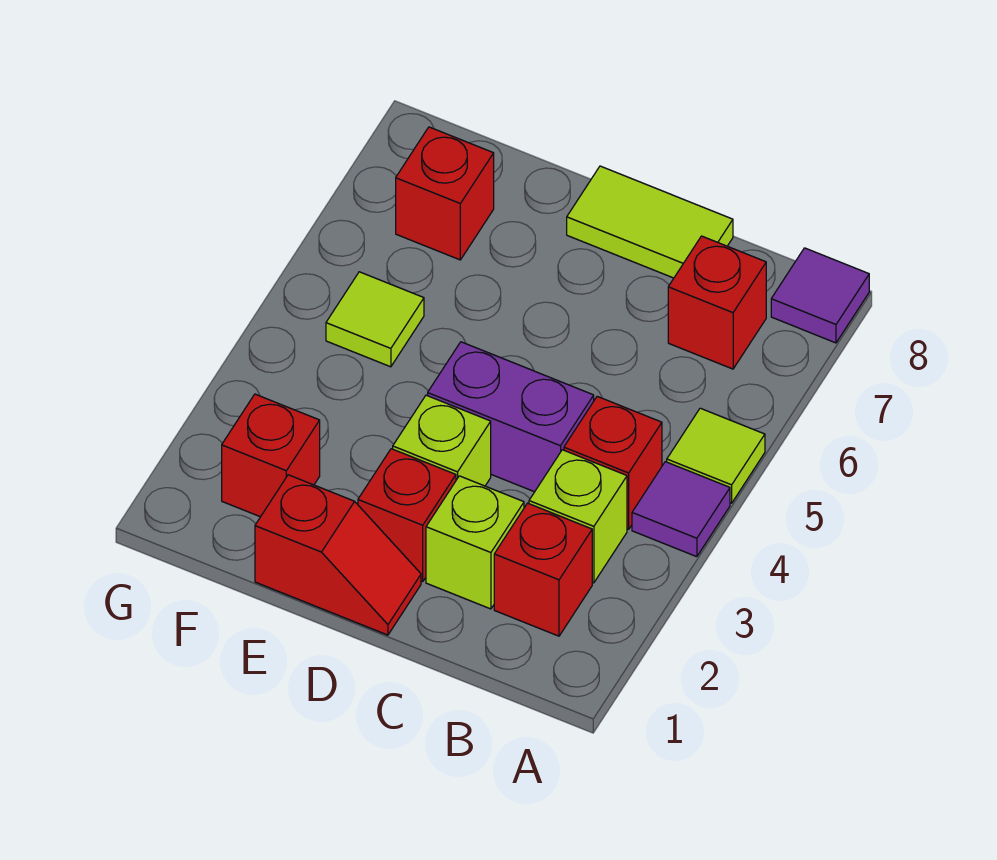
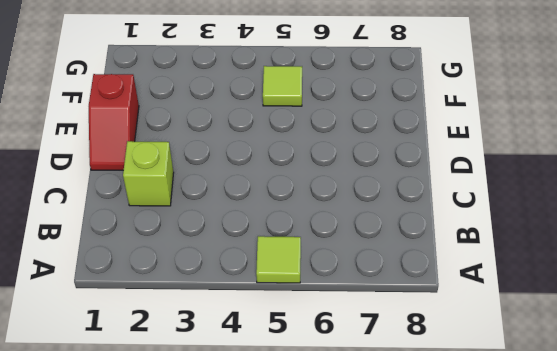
none -> purple tile A4 level 1
none -> purple tile A8 level 1
none -> red brick B2 level 1

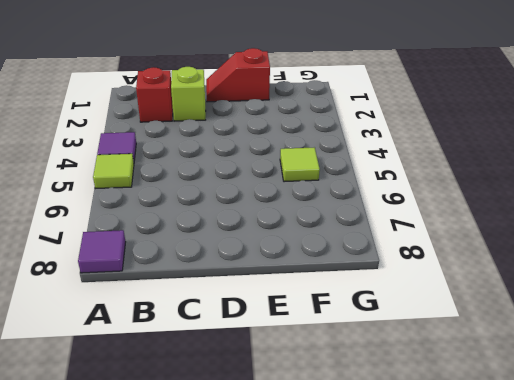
none -> lime brick B3 level 1
none -> red brick B4 level 1
none -> red brick B7 level 1

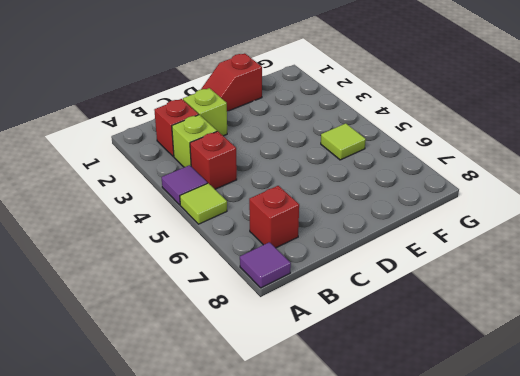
none -> purple brick C4:D4 level 1
none -> lime tile C8:D8 level 1
none -> red brick D2 level 1

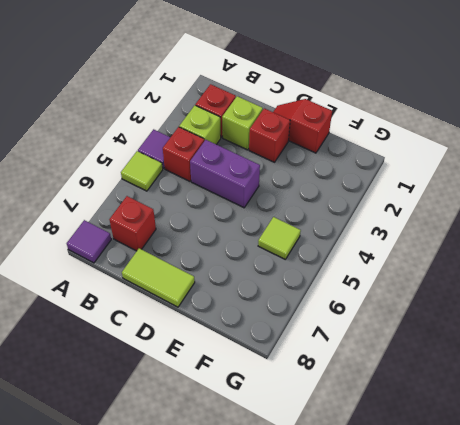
none -> lime brick D3 level 1
none -> red brick F2 level 1
none -> red brick F7 level 1

